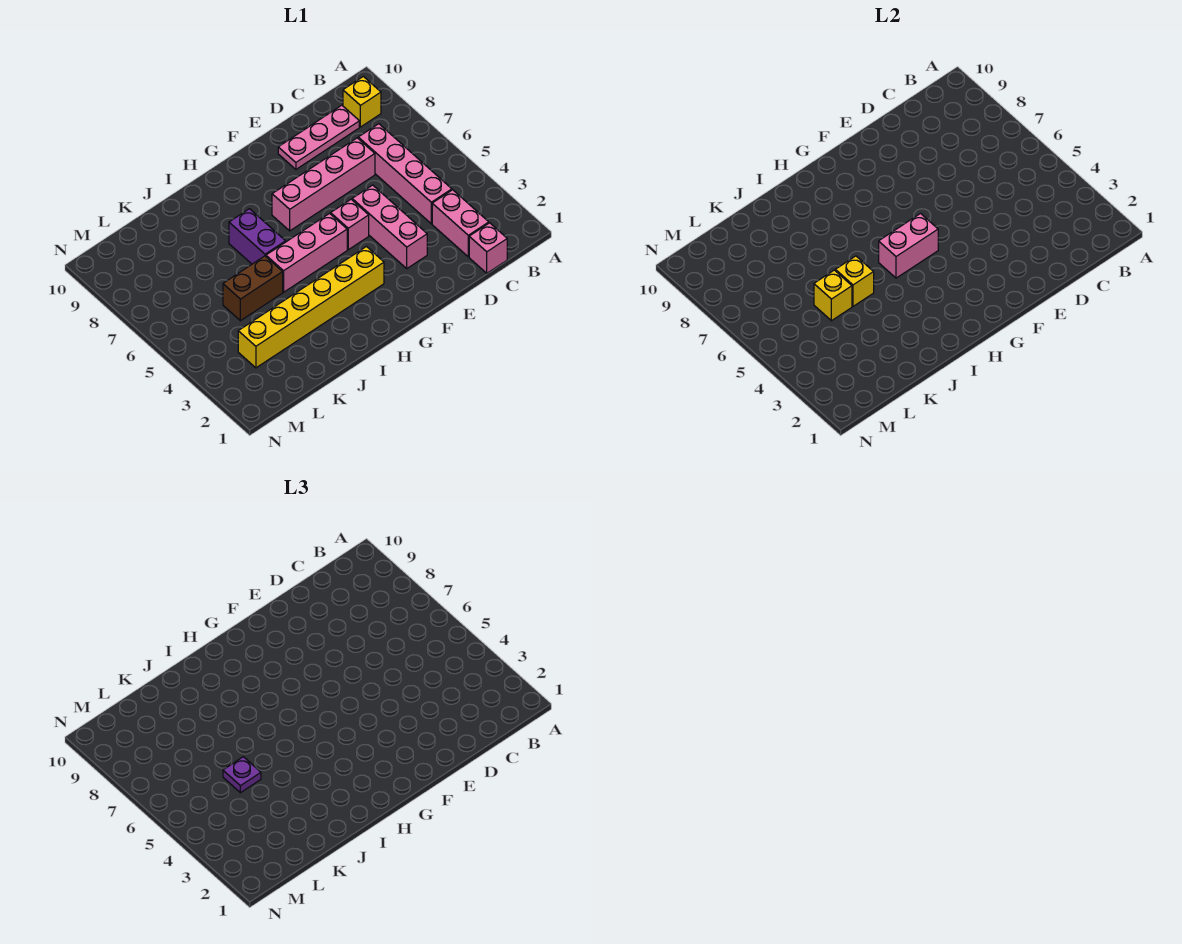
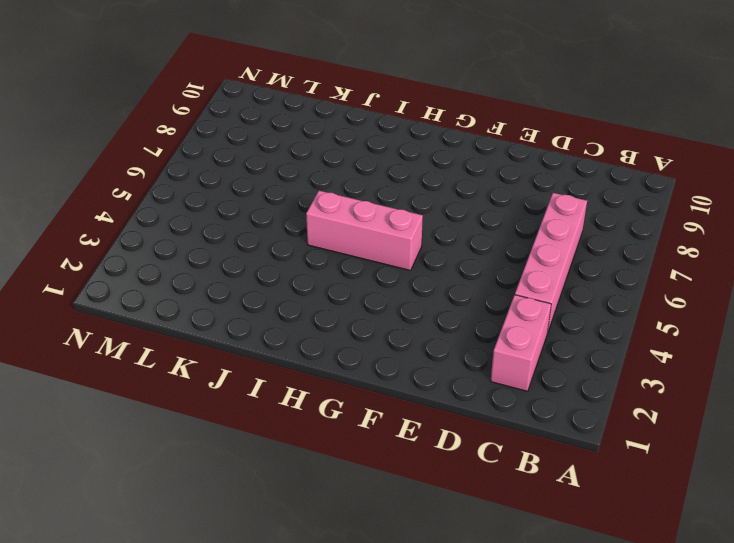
none -> yellow brick B9 level 1
none -> pink brick C1 level 1
none -> pink plate C9:E9 level 1

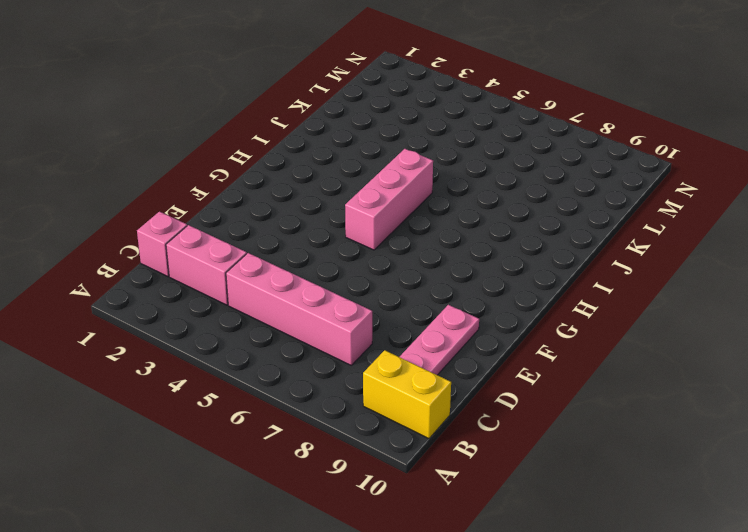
yellow brick B9:B10 level 1 -> yellow brick B9 level 1
none -> pink brick D7:G7 level 1
none -> pink brick E3:E5 level 1
none -> pink brick F5 level 1

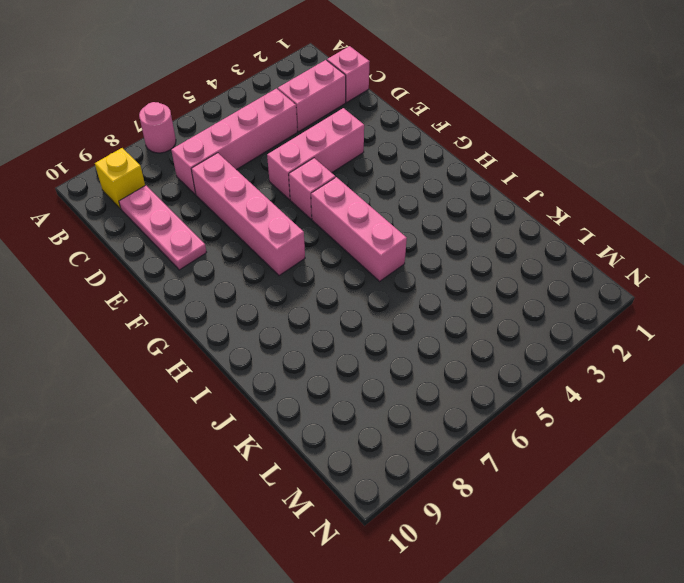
pink round brick A7 level 1 -> none
none -> yellow brick G3:L3 level 1
none -> purple brick I6:I7 level 1
none -> brown brick J5:K5 level 1

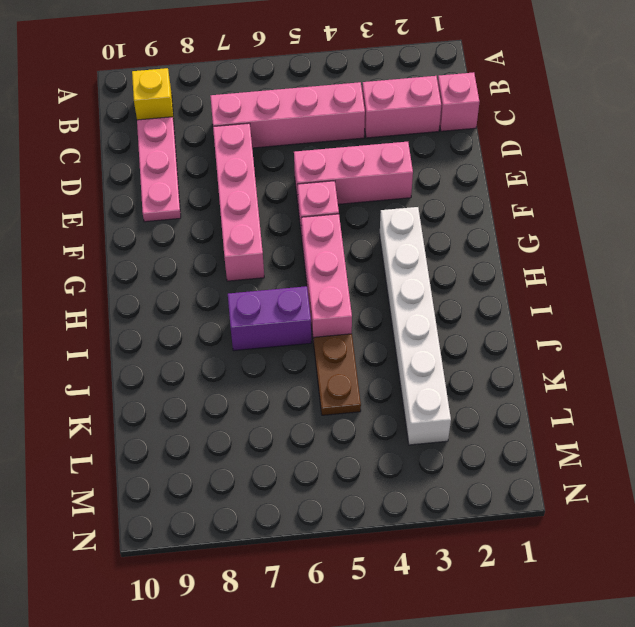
white brick G3:L3 level 1 -> yellow brick G3:L3 level 1
brown plate J5:K5 level 1 -> brown brick J5:K5 level 1
none -> pink brick G5:H5 level 2
none -> yellow brick J5 level 2
none -> yellow brick K5 level 2

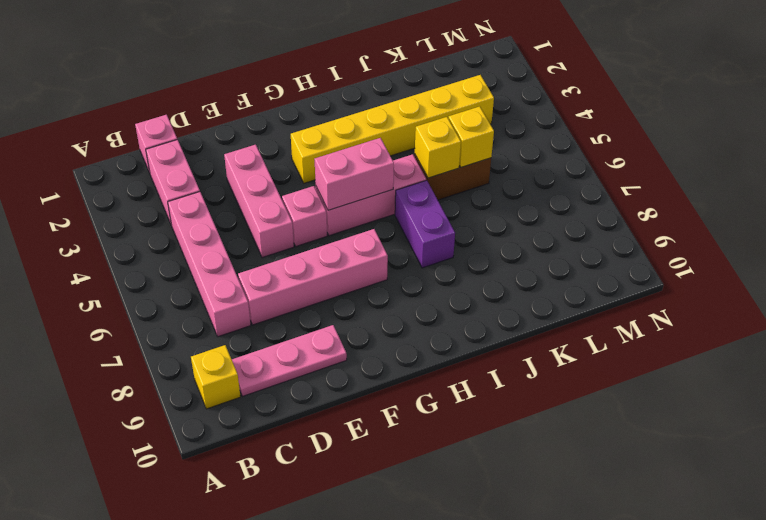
none -> purple plate K5 level 3

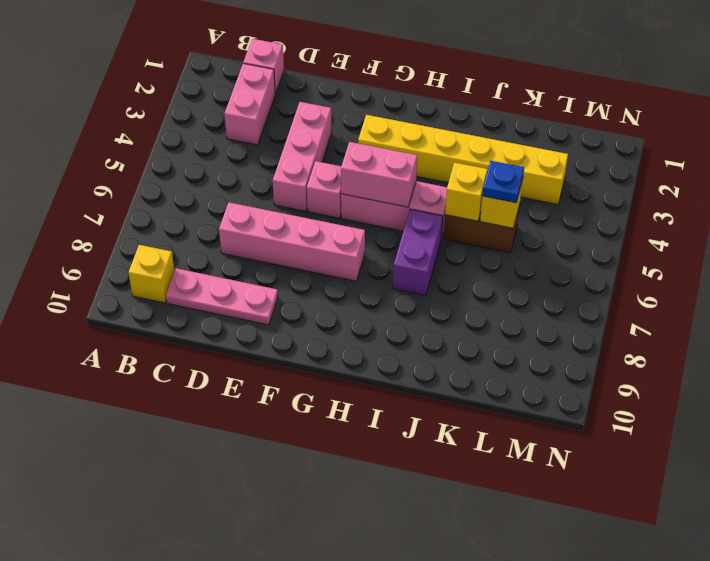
blue plate K5 level 3 -> purple plate K5 level 3
none -> pink brick C4:C7 level 1

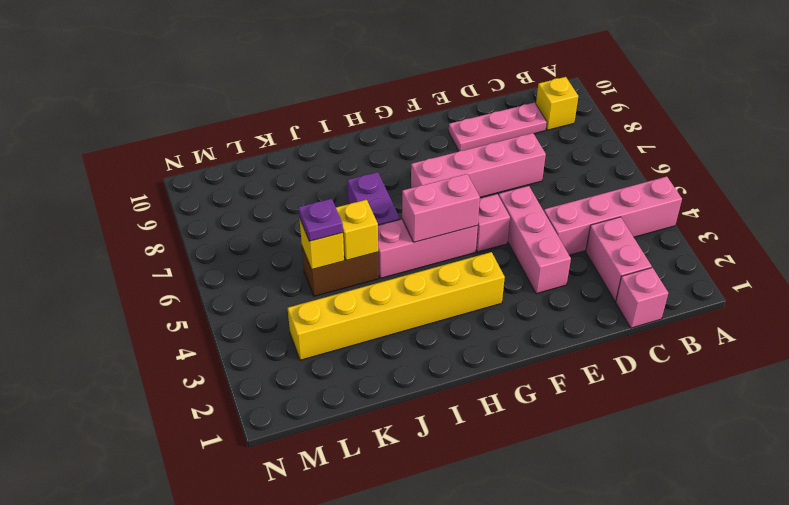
pink brick A4:D4 level 1 -> pink brick C4:C7 level 1

